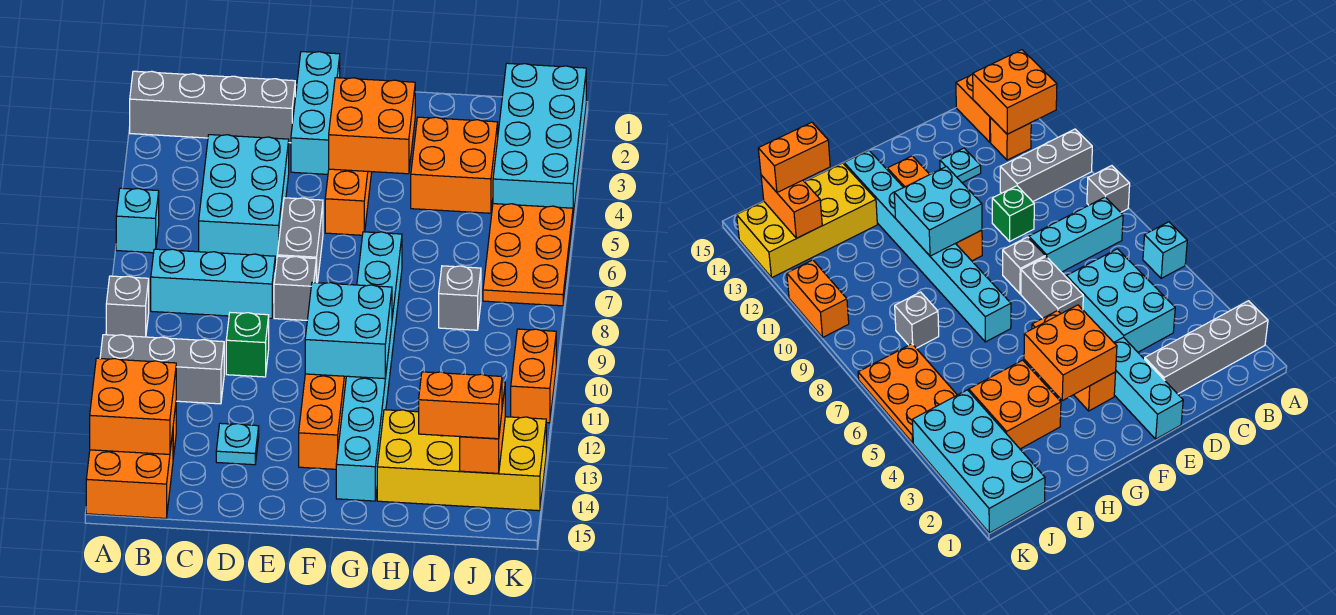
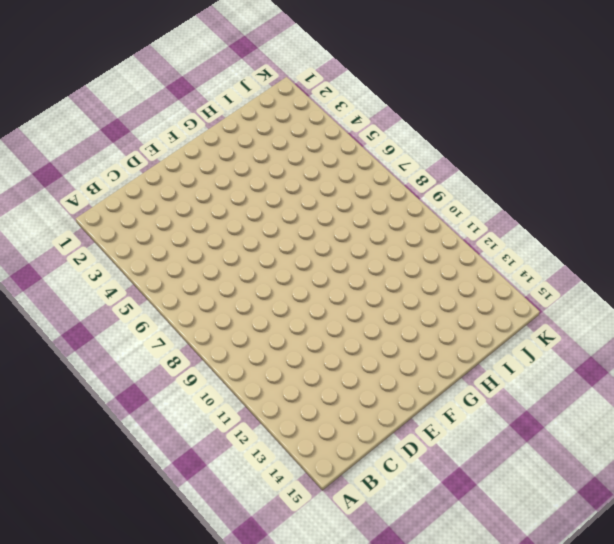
none -> grey brick A2:D2 level 1
none -> cyan brick A6 level 1
none -> grey brick A9 level 1

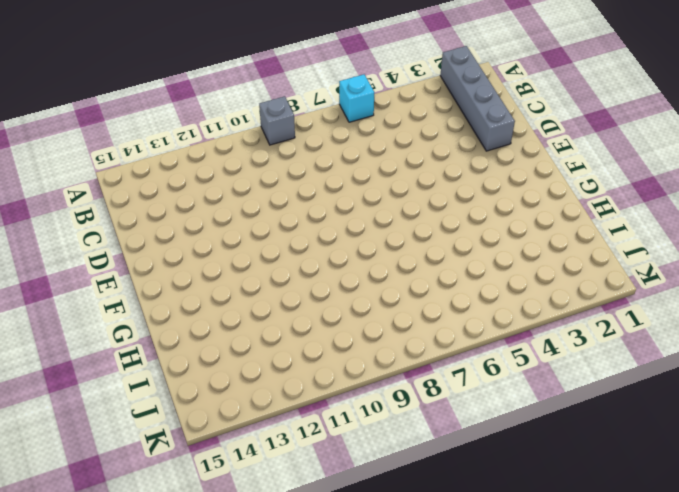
none -> grey brick A11:C11 level 1
none -> orange brick A14:B15 level 1
none -> cyan brick B8:D8 level 1

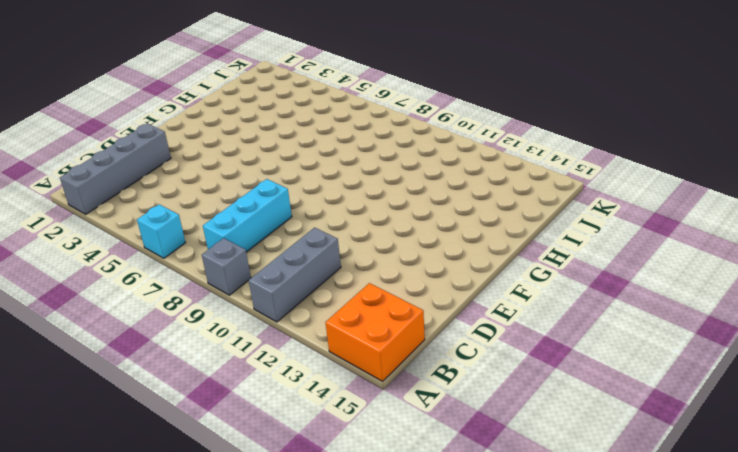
none -> orange brick B13 level 1
none -> cyan brick C4:D6 level 1
none -> green brick D10 level 1

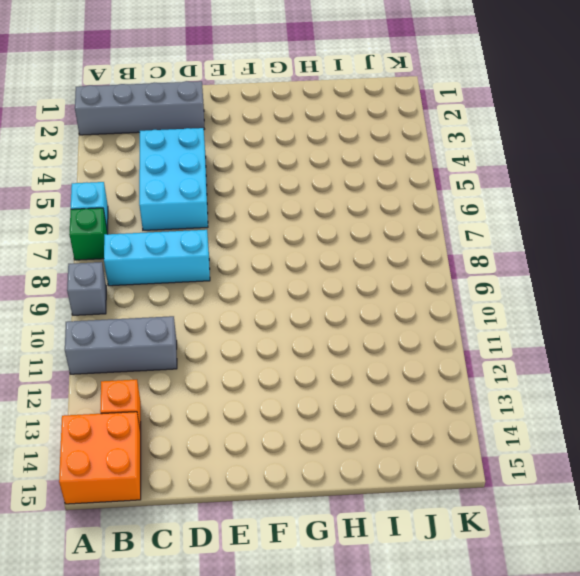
green brick A7 level 1 -> green brick D10 level 1
none -> cyan plate D13 level 1
none -> cyan brick E1:E3 level 1
none -> grey brick E6:E7 level 1

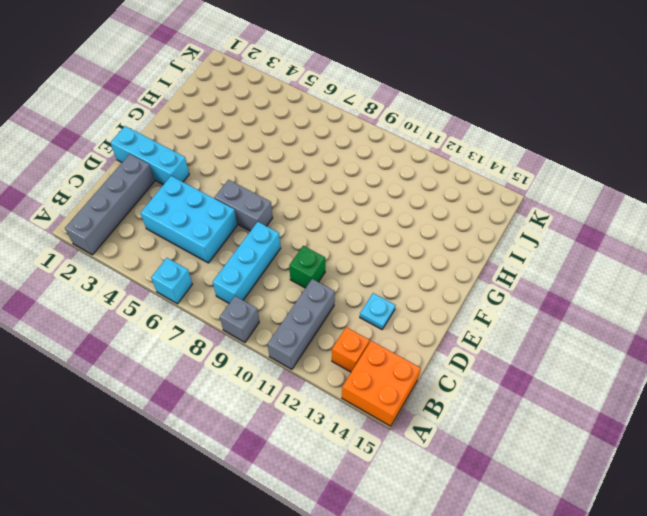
none -> grey brick E8 level 1
none -> orange brick F3:F5 level 1
none -> orange brick F10:F13 level 1

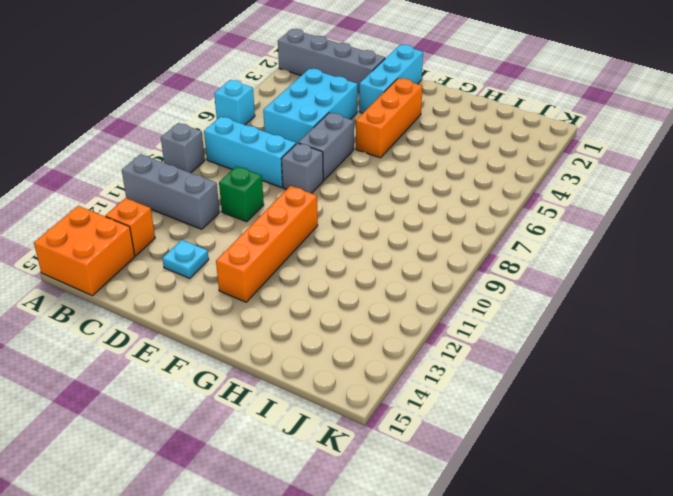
none -> cyan brick G7:G14 level 1
none -> orange brick H3:I4 level 1
none -> yellow brick H13:K14 level 1

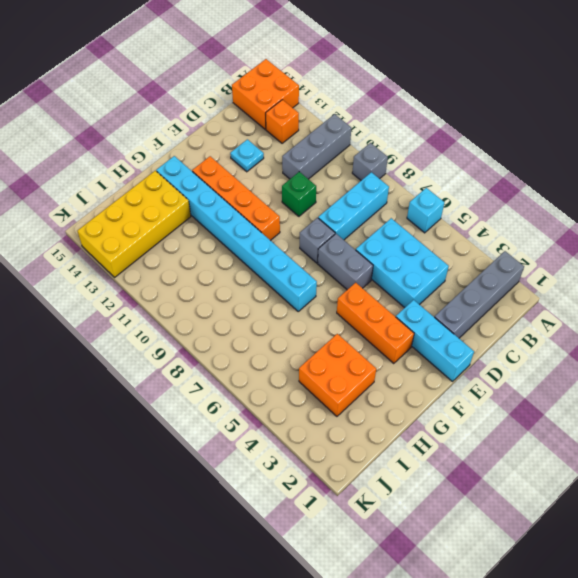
none -> grey brick I8 level 1
none -> cyan brick J1:K4 level 1
none -> orange plate J5:K7 level 1

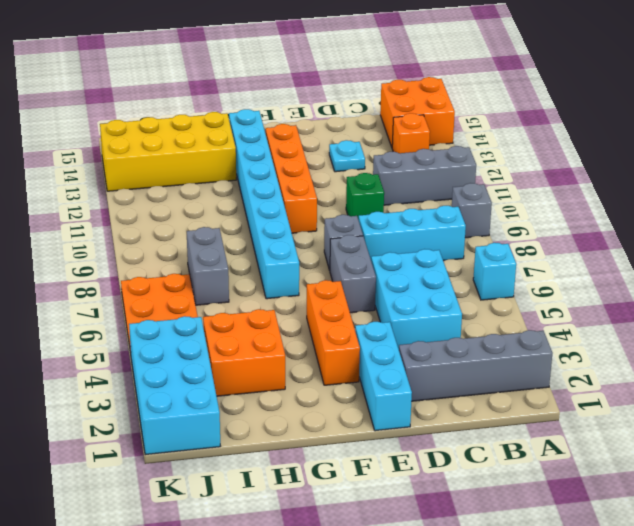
grey brick I7:I8 level 1 -> grey brick I8 level 1
none -> orange brick K10:K11 level 1
none -> orange brick A13:B14 level 2
none -> orange brick F3:G4 level 2

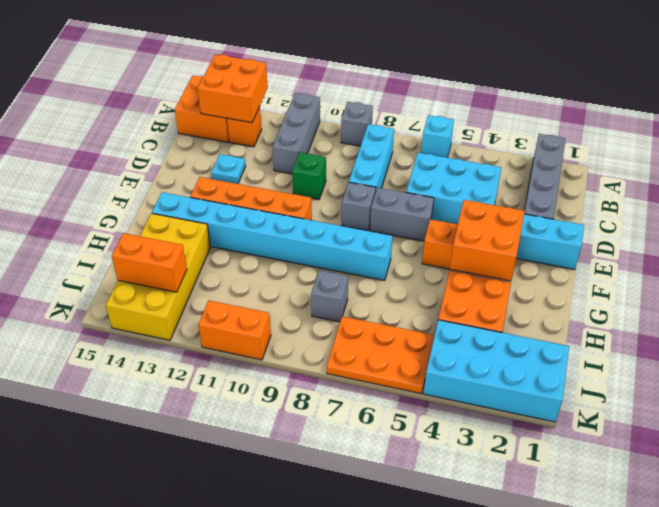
none -> cyan brick F10:G11 level 2
none -> orange brick I14:J14 level 3

